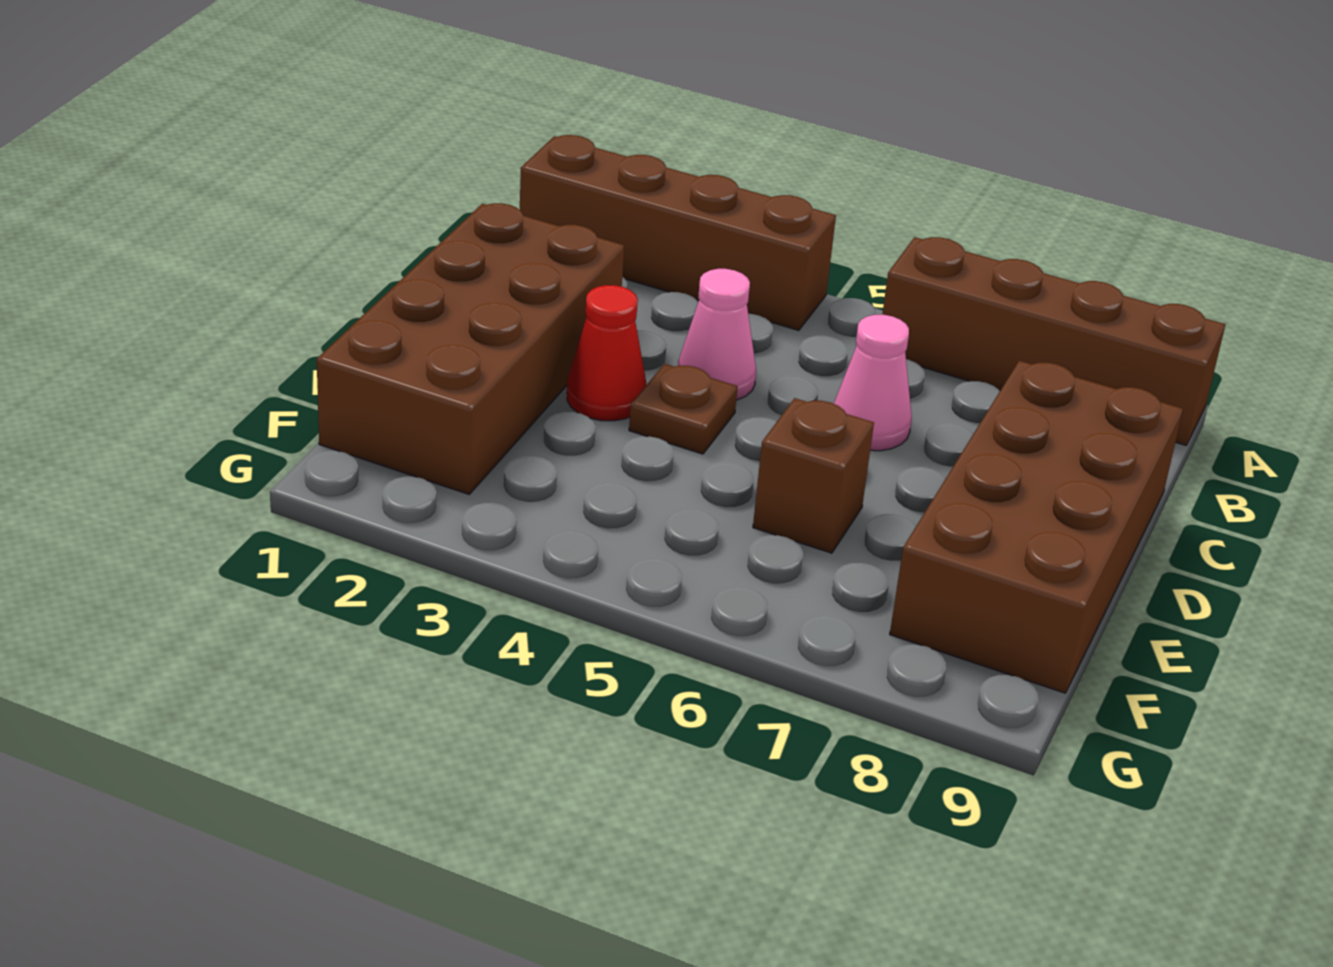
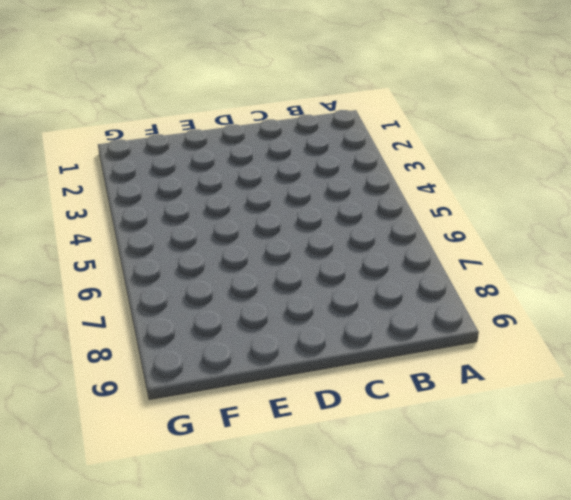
none -> brown brick A1:A4 level 1
none -> brown brick A6:A9 level 1

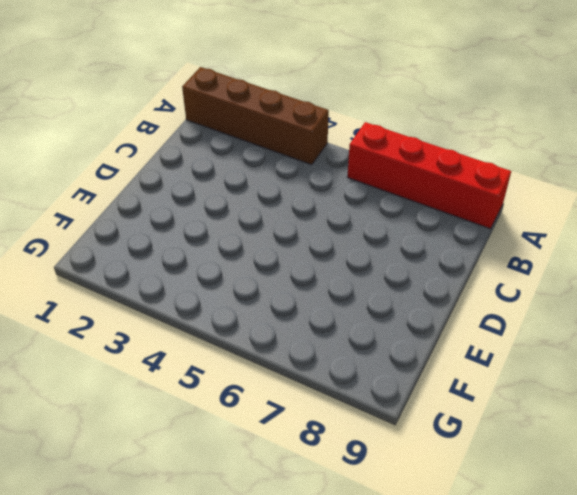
red brick A6:A9 level 1 -> brown brick A6:A9 level 1
none -> brown brick C1:F2 level 1
none -> pink cone C4 level 1

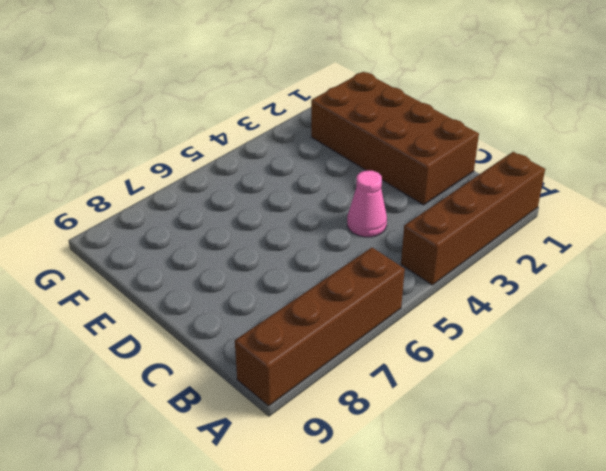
none -> pink cone C6 level 1
none -> brown brick C8:F9 level 1

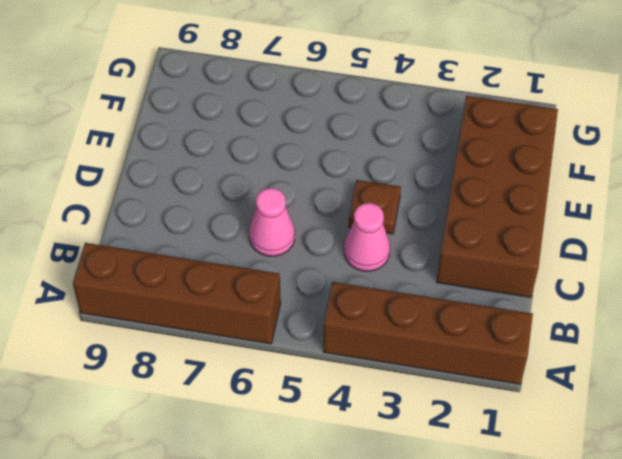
none -> brown brick C8:F9 level 1
none -> red cone D3 level 1

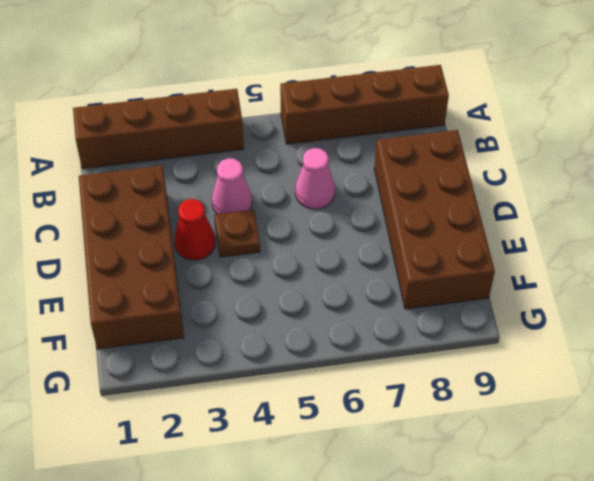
none -> brown brick E6 level 1

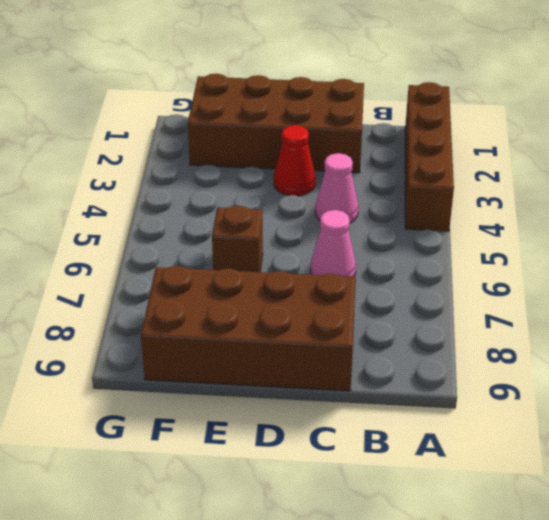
none -> brown brick A6:A9 level 1
none -> brown plate D4 level 1

